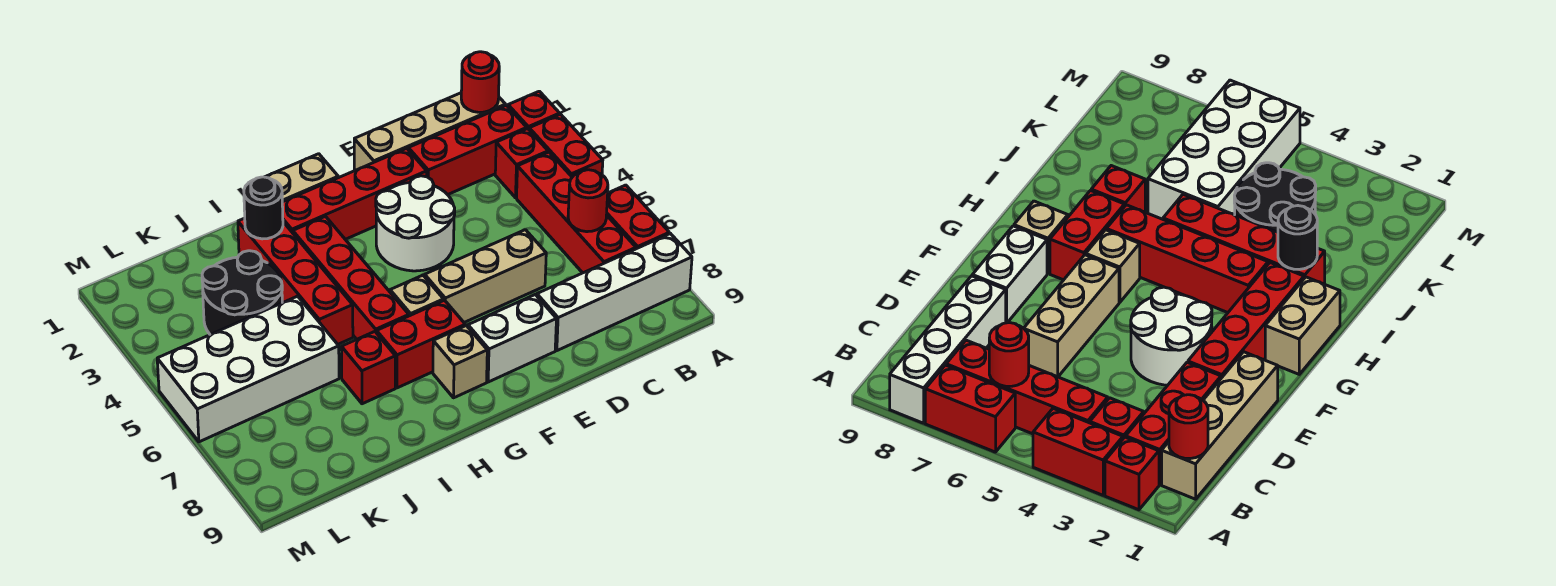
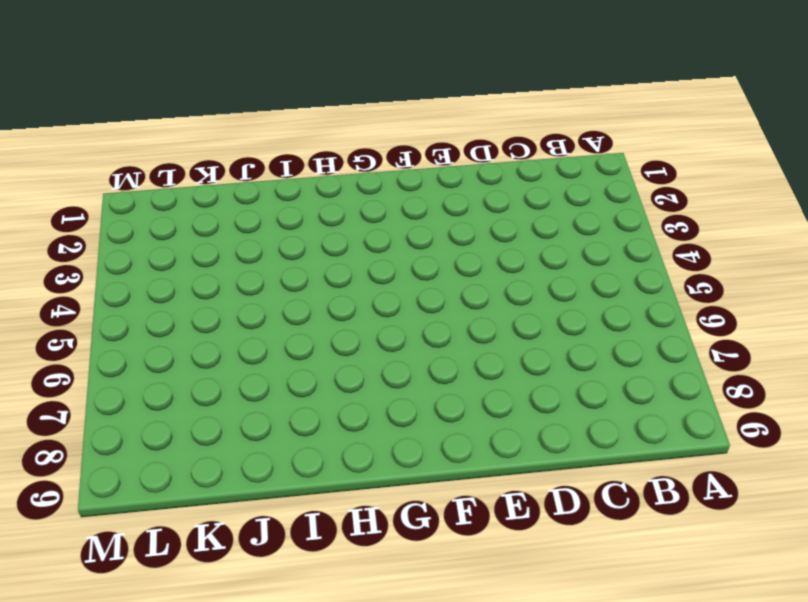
none -> red brick A2 level 1
none -> red brick A3:A4 level 1
none -> red brick A6:A7 level 1

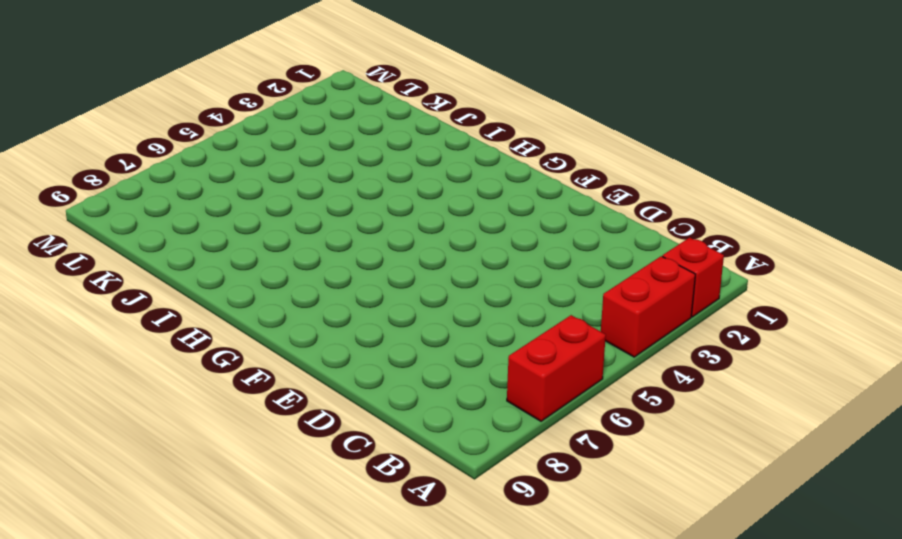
none -> white brick A8:D8 level 1
none -> tan brick B1:E1 level 1
none -> red brick B2:D2 level 1

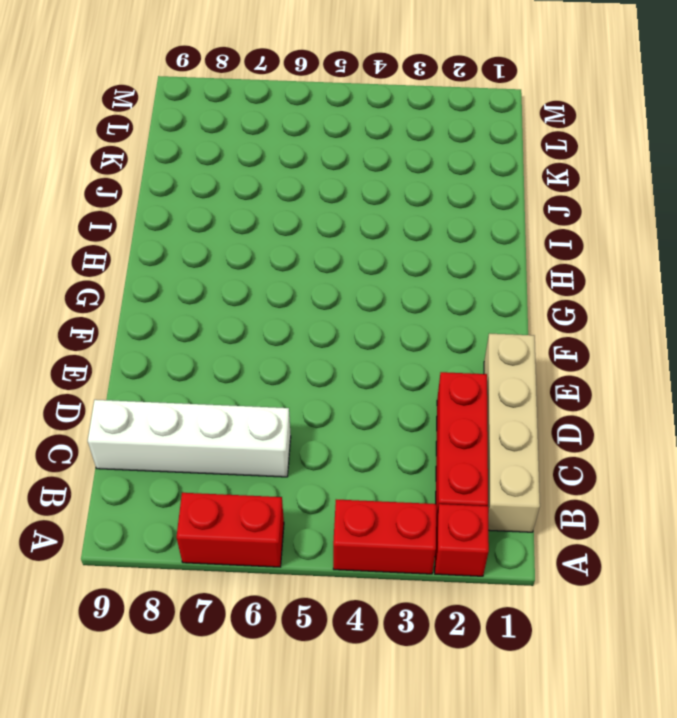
white brick C6:C9 level 1 -> white brick A8:D8 level 1
none -> red brick B3 level 1
none -> red brick B4:B7 level 1
none -> tan brick D6:F6 level 1

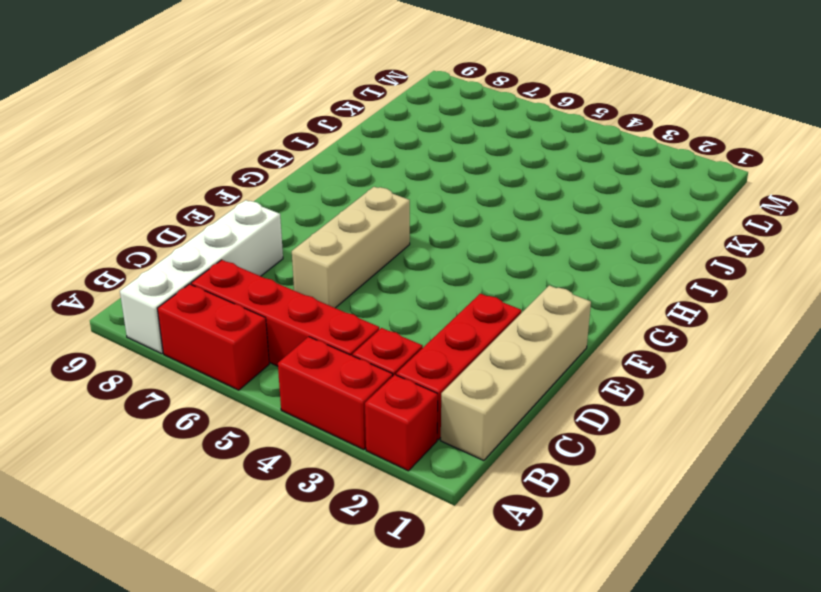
none -> red brick E2:H2 level 1
none -> white round brick E3:F4 level 1
none -> white brick E8:F8 level 1

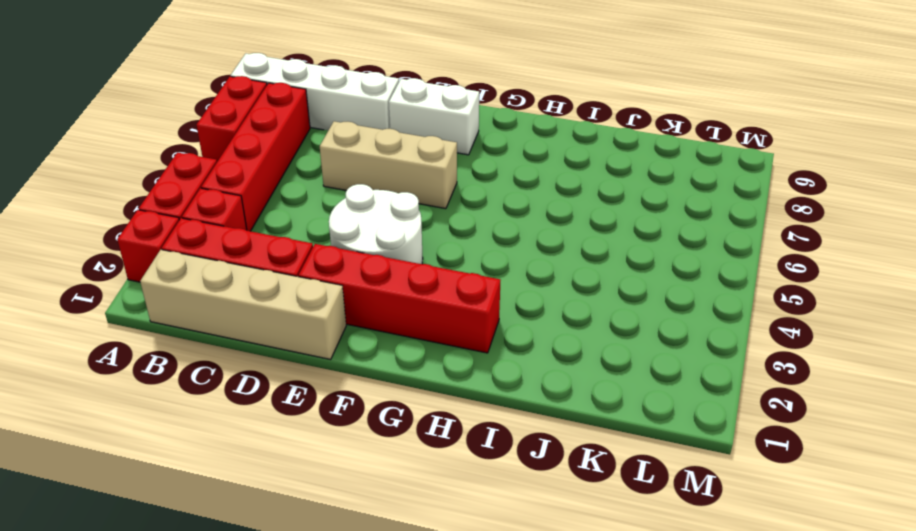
none -> tan brick G1:H1 level 1
none -> tan brick G6 level 1
none -> red brick G7:H7 level 1

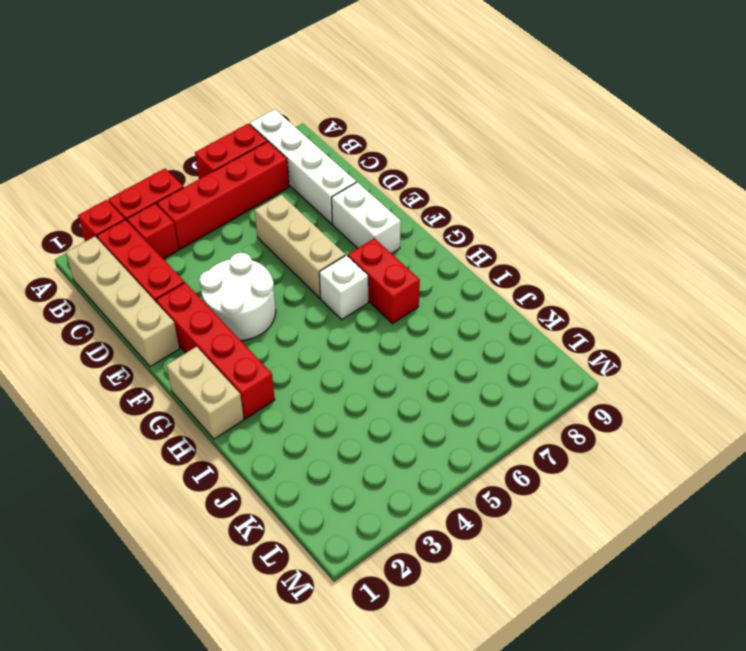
white brick G6 level 1 -> tan brick G6 level 1
none -> tan brick G8 level 1
none -> red brick H3:H6 level 1
none -> red brick I2:I5 level 1

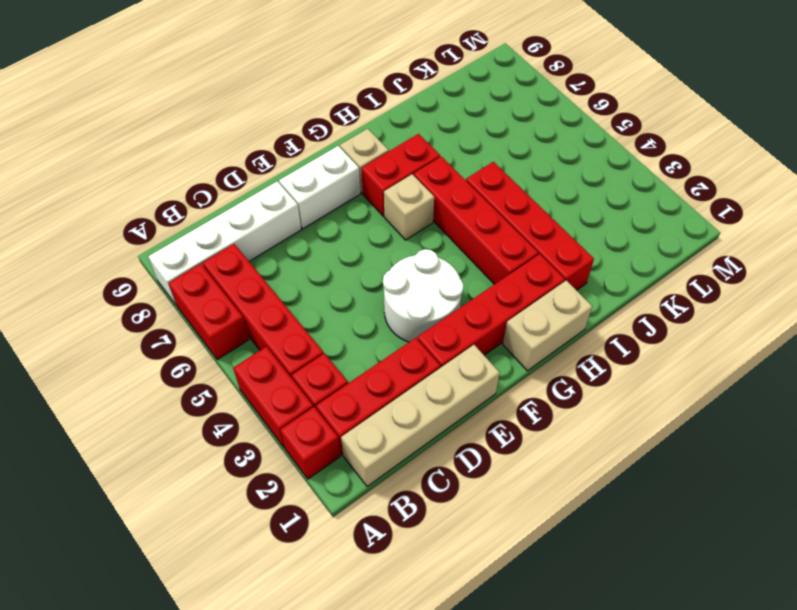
none -> tan brick D6:F6 level 1
none -> red brick I7 level 1
none -> black round brick J3:K4 level 1

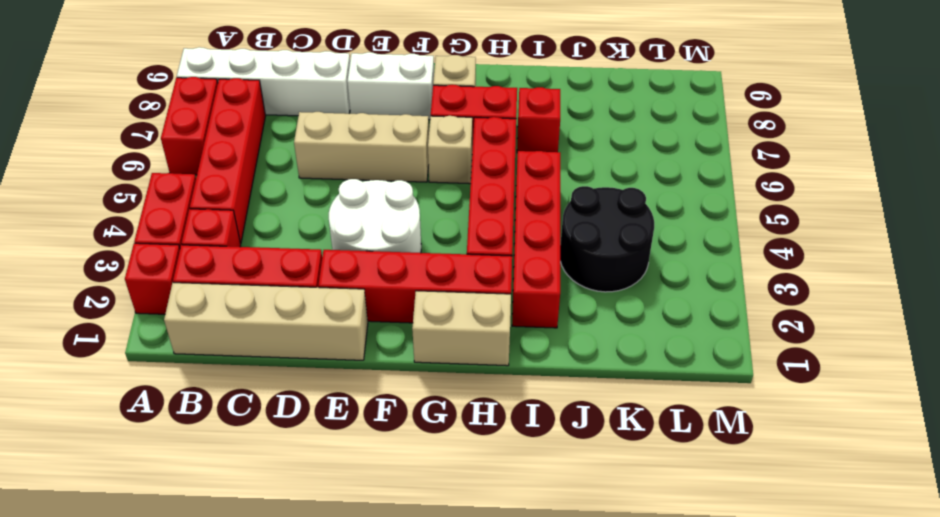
none -> white brick J5:M6 level 1
none -> red round brick B1 level 2
none -> red round brick B6 level 2

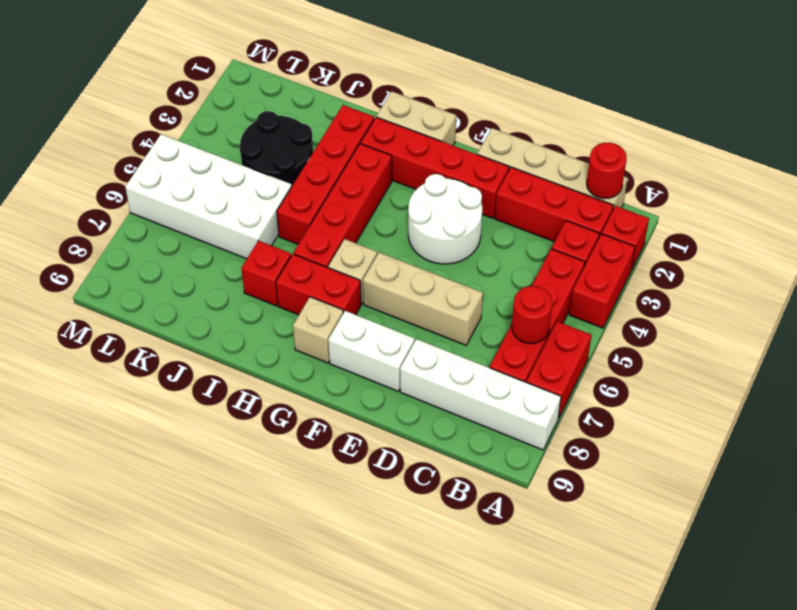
none -> black round brick I2 level 2

